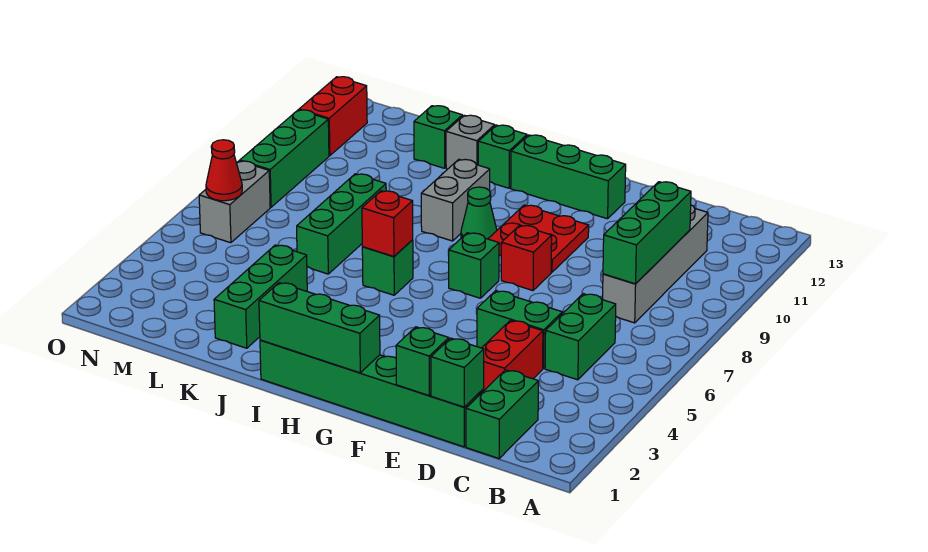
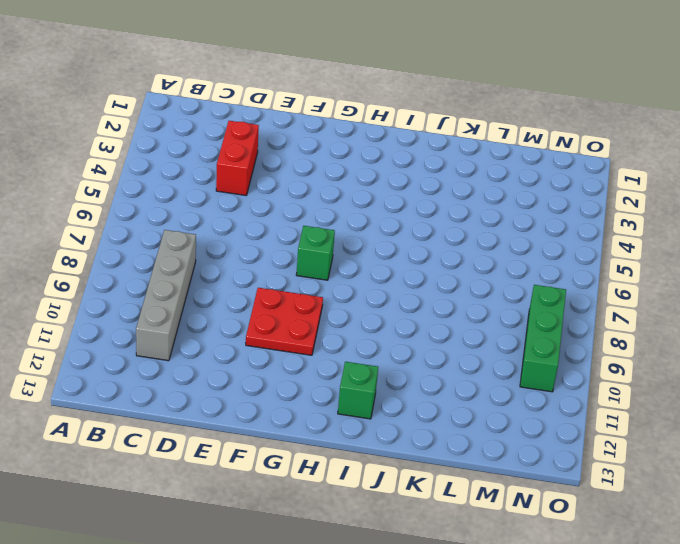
none -> green brick C1:C2 level 1
none -> green brick C5:C6 level 1
none -> green brick D1:I1 level 1

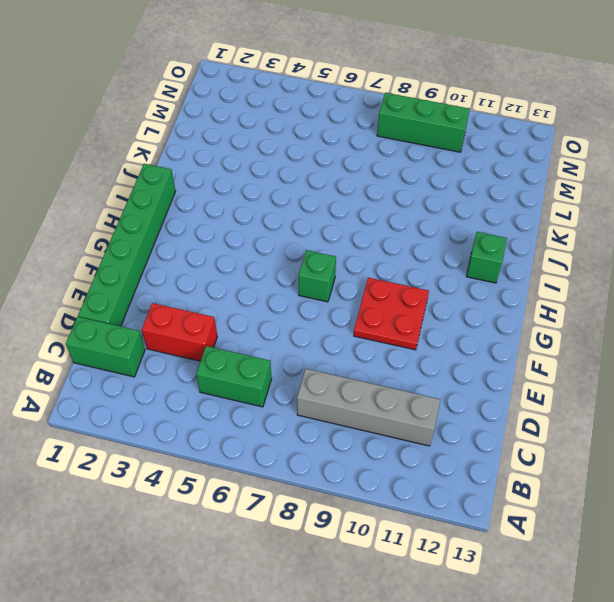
none -> green brick D5:E5 level 1
none -> red brick F8 level 1
none -> green brick F12:H12 level 1

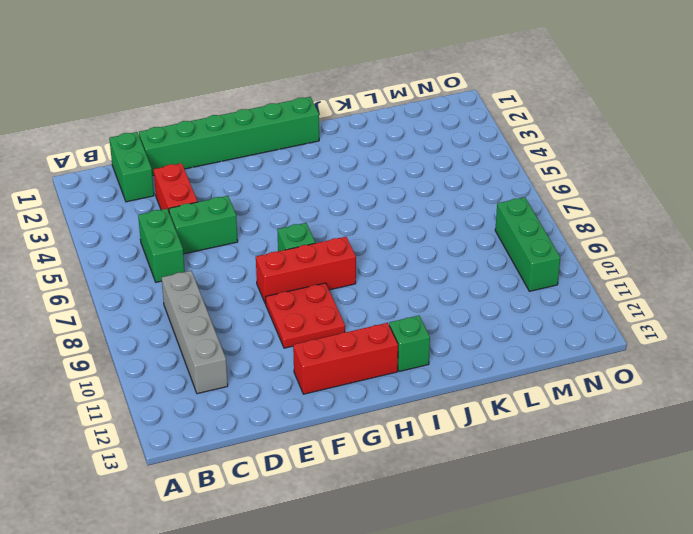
red brick F8:H8 level 1 -> red brick F8 level 1
red brick F12:H12 level 1 -> green brick F12:H12 level 1
none -> green cone H9 level 1
none -> green brick I6 level 1
none -> grey brick I9:I10 level 1

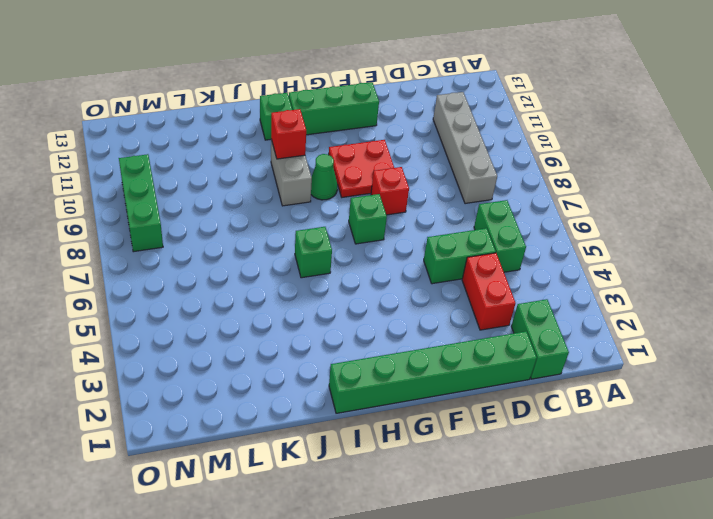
red brick I10 level 2 -> red brick I6 level 2
none -> grey brick J12 level 1
none -> green brick K2:K4 level 1
none -> green brick K6:K8 level 1

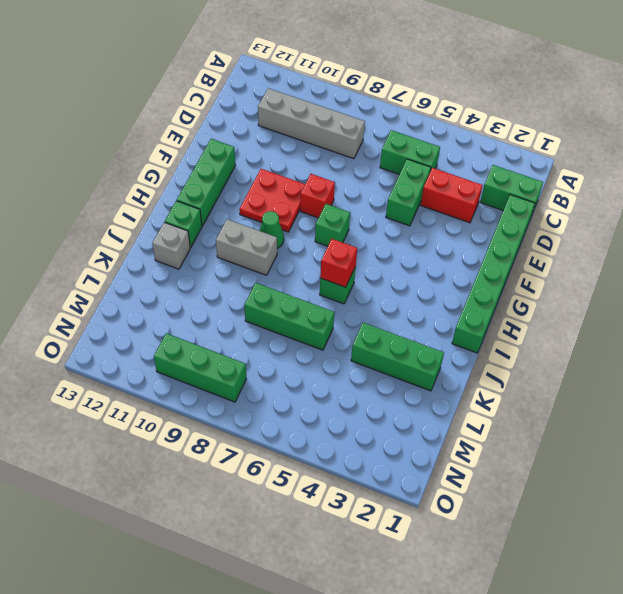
none -> green brick K12 level 1
none -> grey brick N6:N7 level 1
none -> red brick N11:N12 level 1

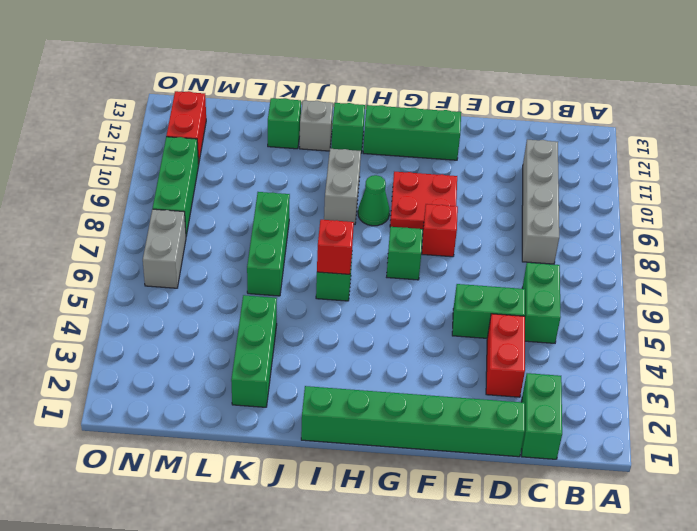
none -> green brick C8:C10 level 2
none -> green brick D1 level 2
none -> green brick E1 level 2

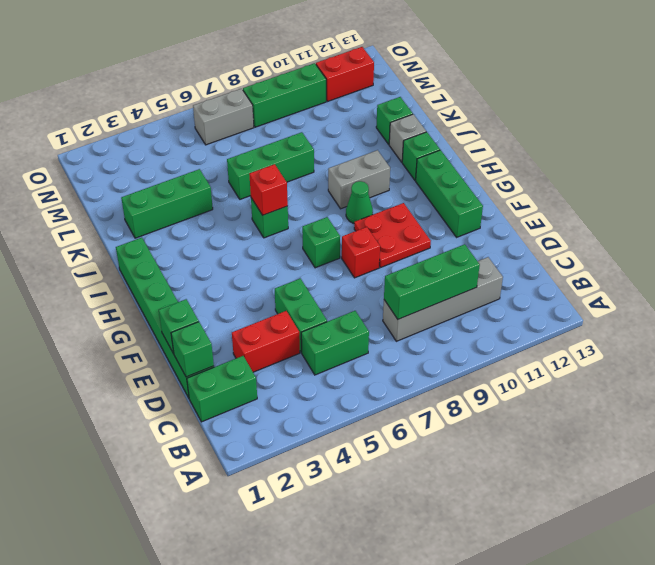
none -> green brick G1:I1 level 2
none -> red cone N6 level 2

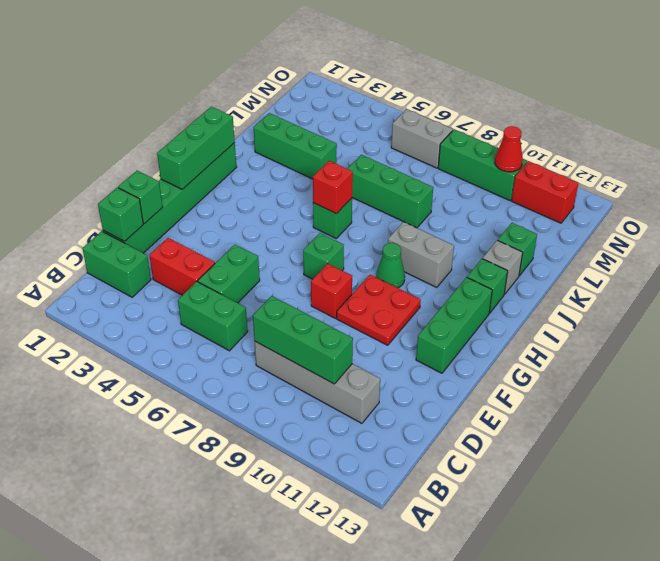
red cone N10 level 2 -> red cone N6 level 2

